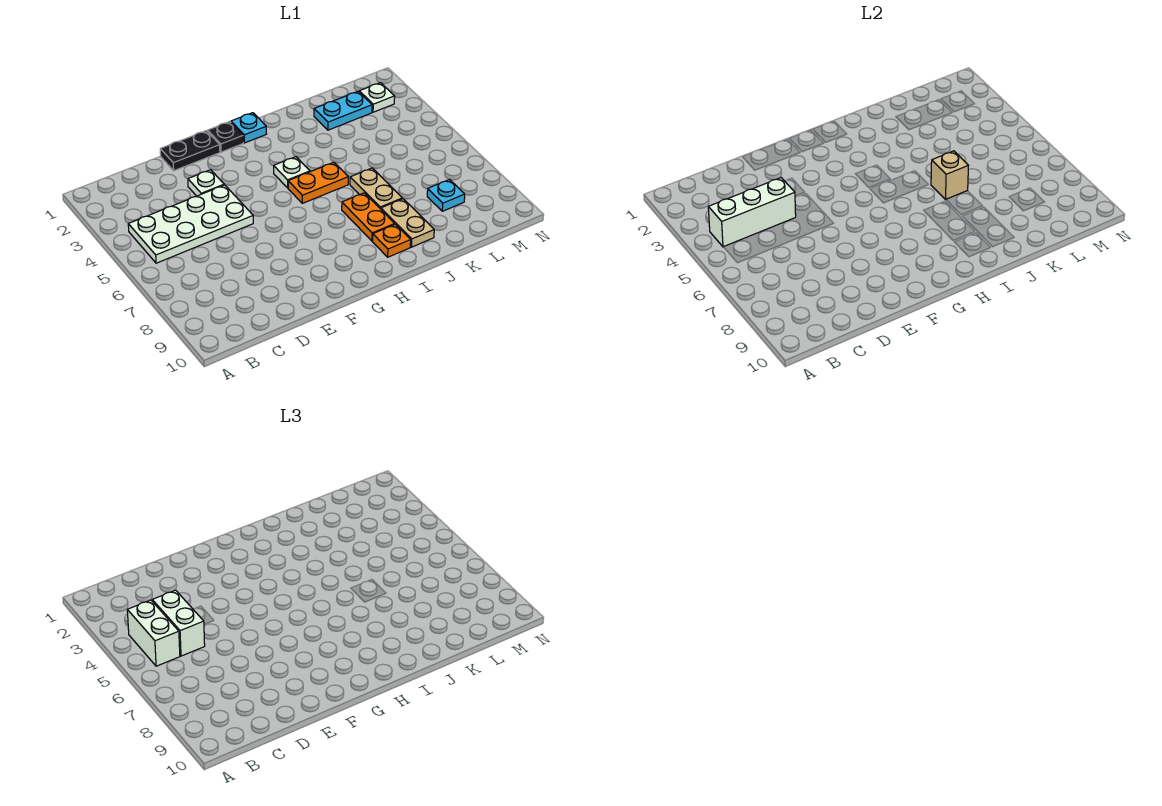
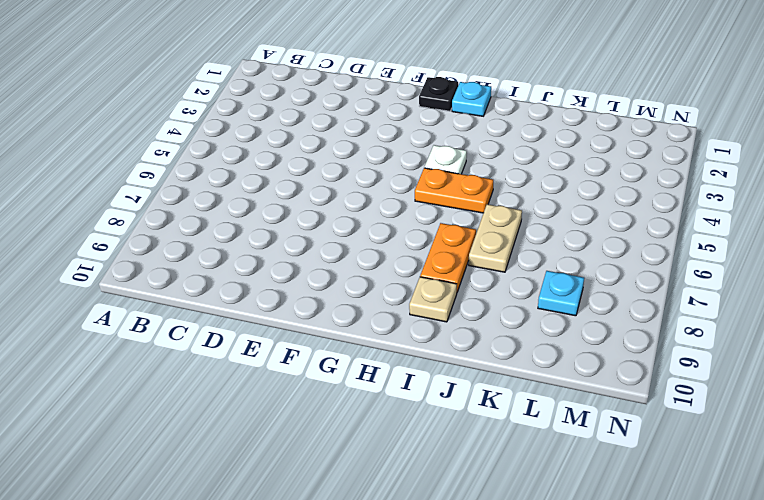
tan plate I9 level 1 -> orange plate I9 level 1
none -> white plate B4:E5 level 1
none -> black plate E1:F1 level 1
none -> white plate E3 level 1

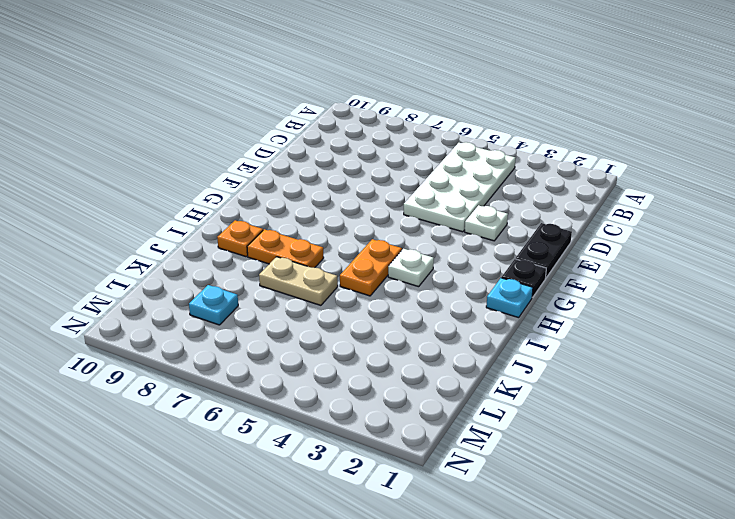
none -> tan plate J8:J9 level 1
none -> cyan plate K2:L2 level 1
none -> white plate M2 level 1

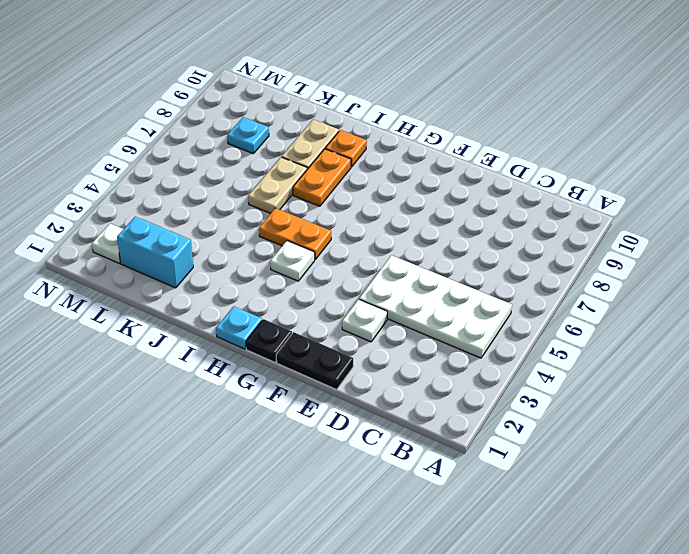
cyan brick K2:L2 level 1 -> cyan plate K2:L2 level 1
none -> white brick B4:D4 level 2
none -> tan brick J6 level 2
none -> white brick B4:B5 level 3

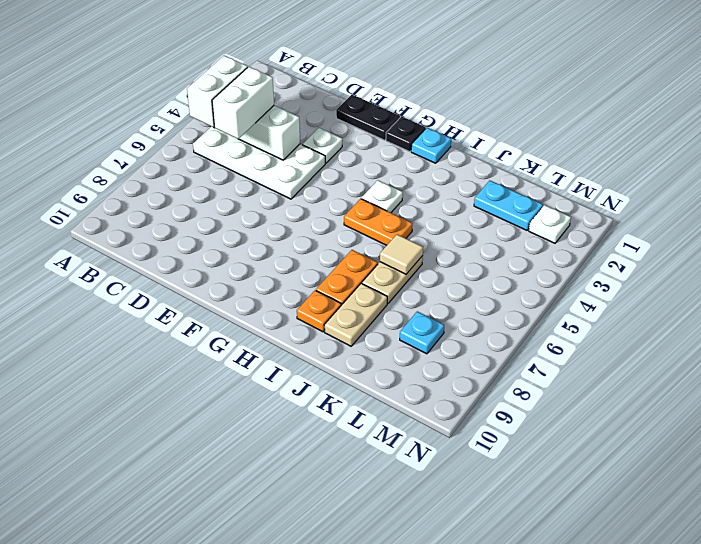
tan tile J6 level 2 -> tan brick J6 level 2

